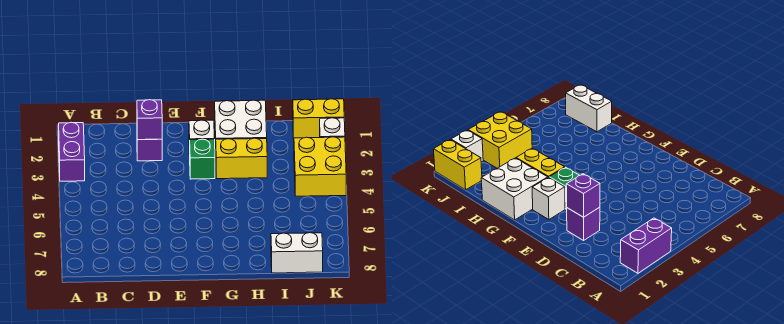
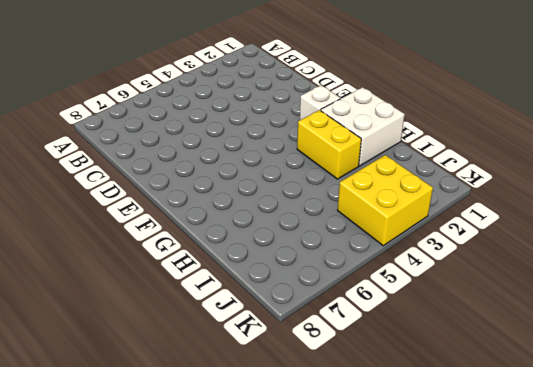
none -> purple brick A2:A3 level 1
none -> purple brick D2 level 1

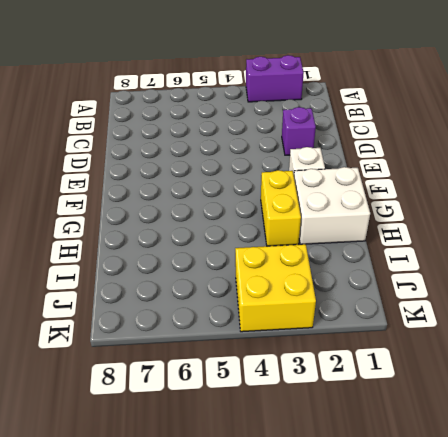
none -> green brick F3 level 1
none -> white brick I8:J8 level 1

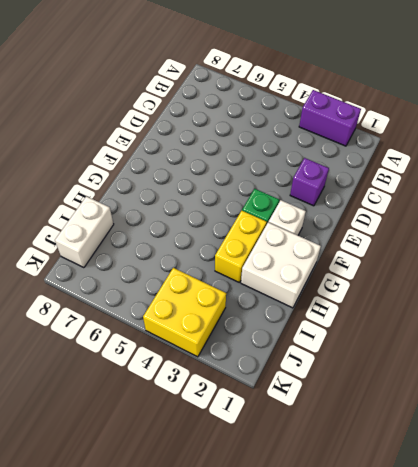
none -> yellow brick J1:K1 level 1
none -> white brick K2 level 1

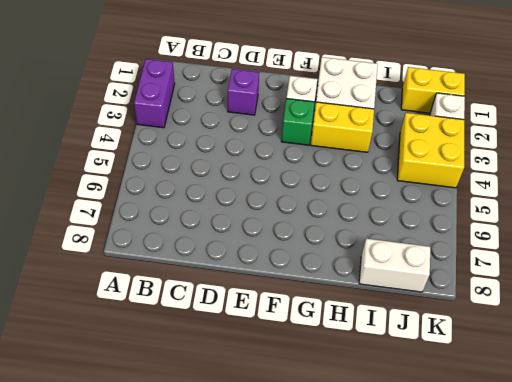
none -> purple brick D2 level 2

